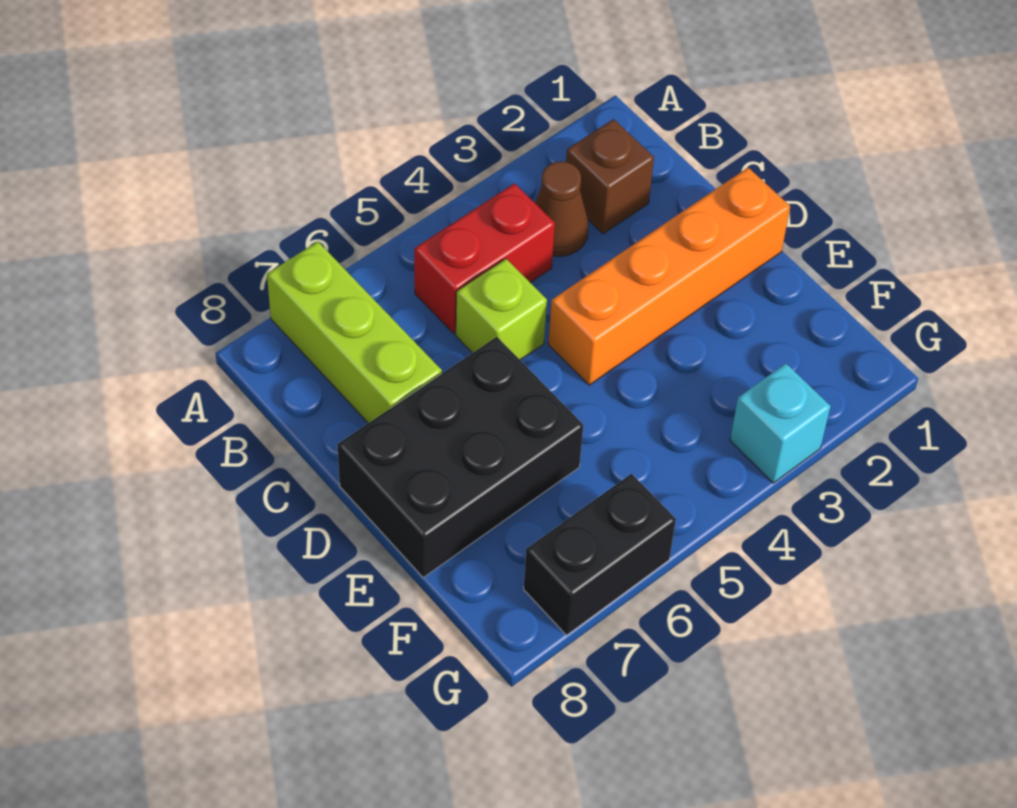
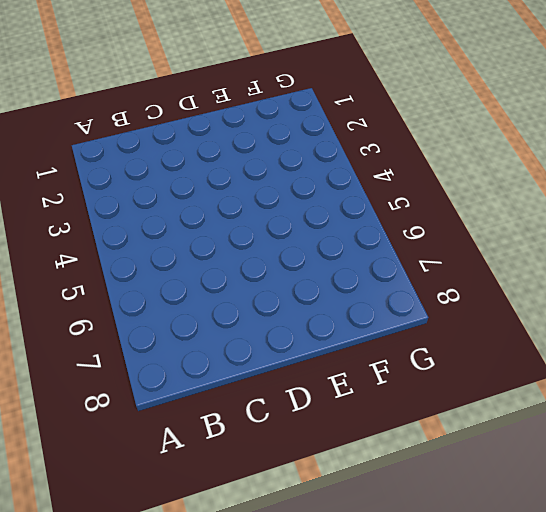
none -> lime brick A7:C7 level 1
none -> brown brick B2 level 1

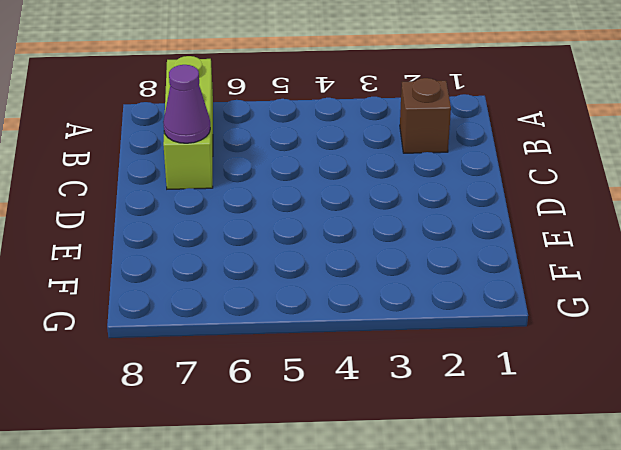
purple cone C7 level 2 -> none
none -> brown cone B3 level 1
none -> red brick B4:B5 level 1

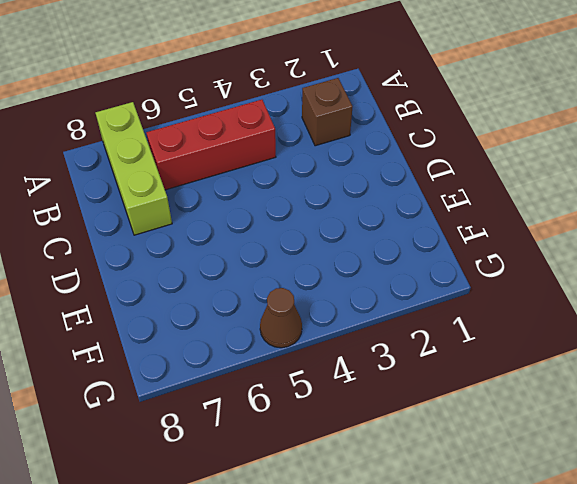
red brick B4:B6 level 1 -> red brick B4:B5 level 1
brown cone G5 level 1 -> brown cone B3 level 1
none -> lime brick C5 level 1
none -> orange brick D1:D4 level 1

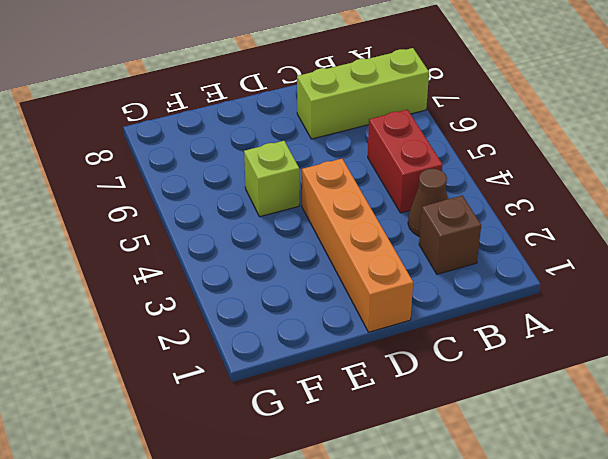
lime brick E5 level 1 -> lime brick C5 level 1
none -> black brick D6:E8 level 1
none -> cyan brick G3 level 1

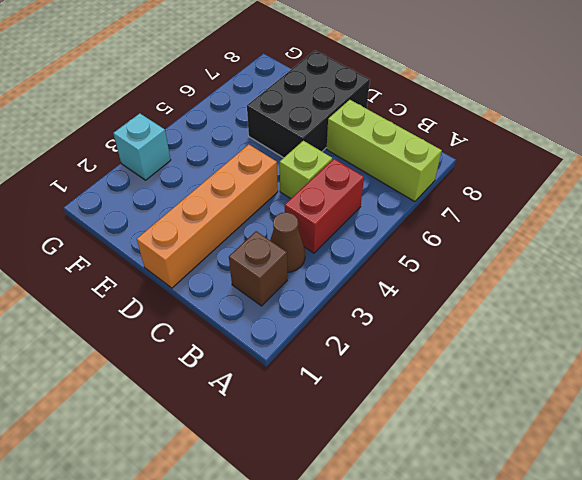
none -> black brick G6:G7 level 1

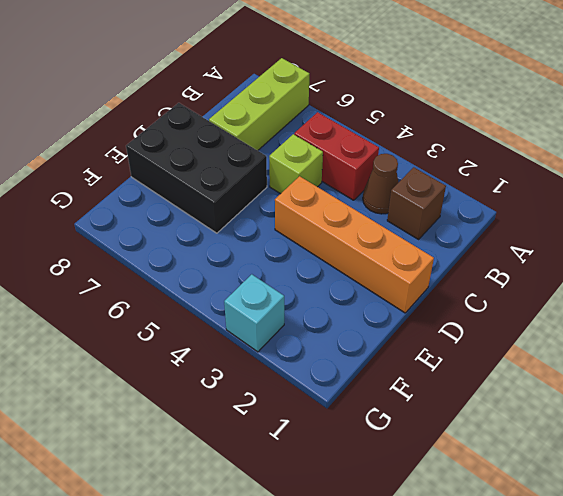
none -> black brick G6:G7 level 1

